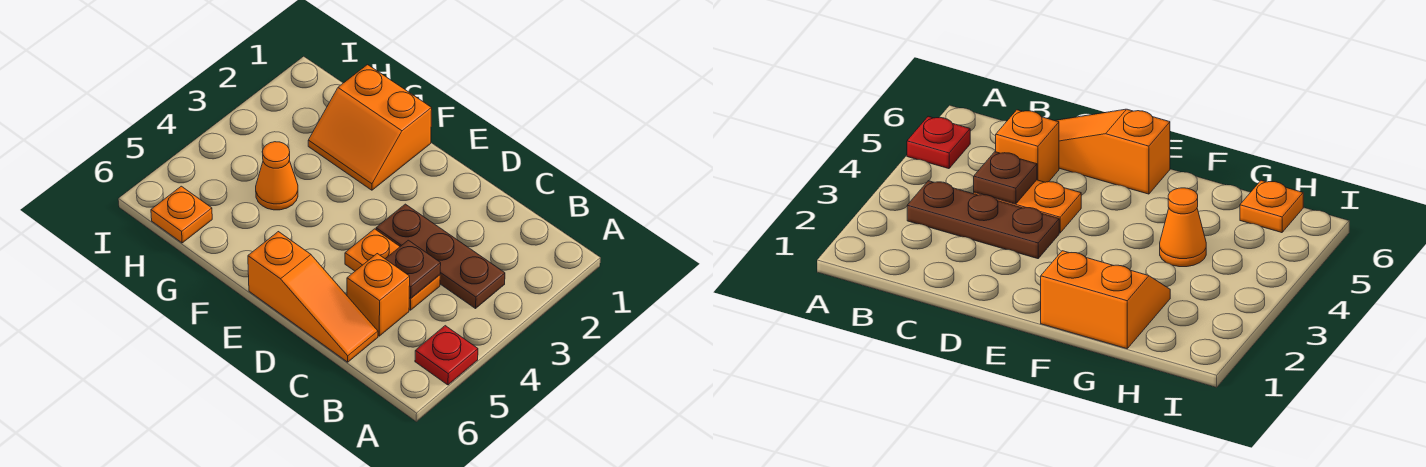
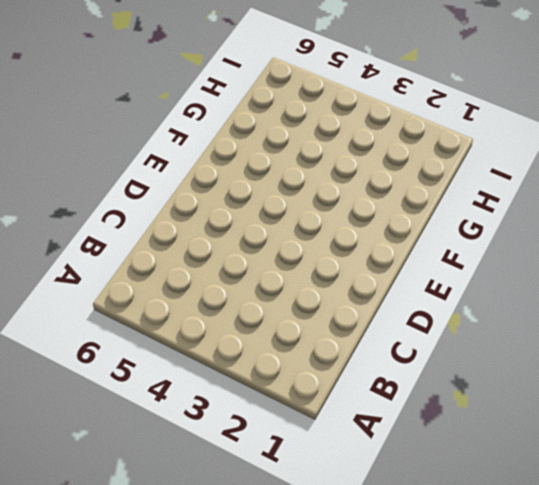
none -> red plate A5 level 1
none -> brown plate B3:D3 level 1

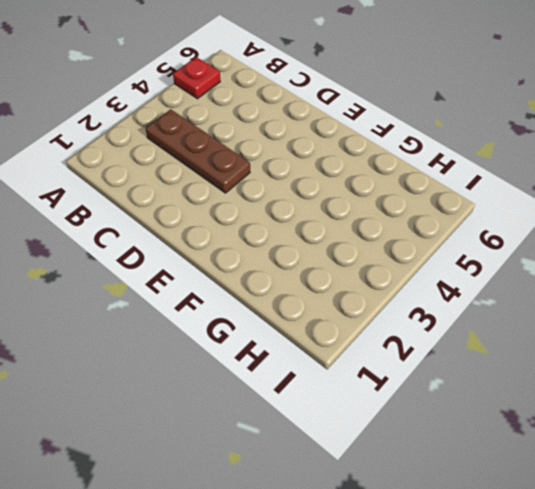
none -> orange plate C4:D4 level 1
none -> orange brick C5 level 1

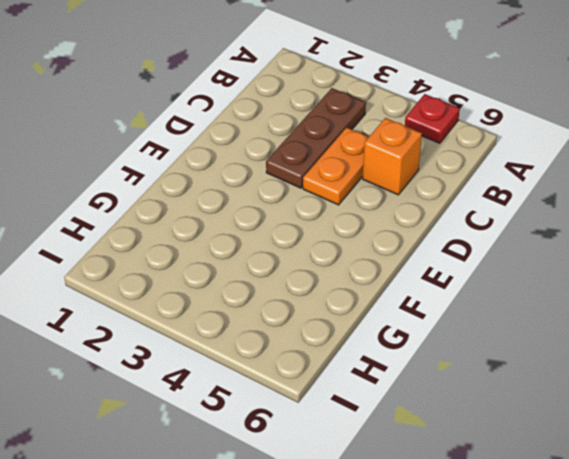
none -> orange slope C6:E6 level 1 top E
none -> orange slope F1:G2 level 1 top 1

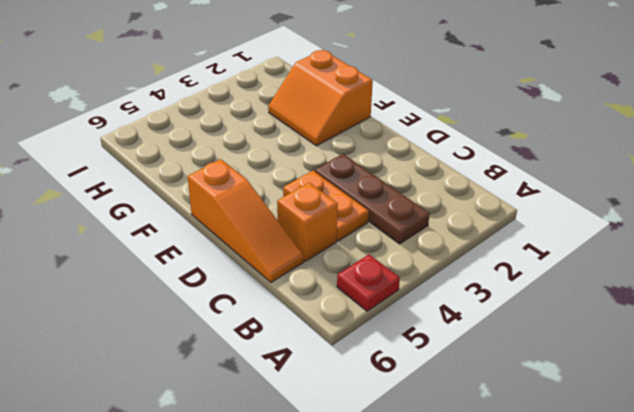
none -> orange cone G4 level 1
none -> orange plate H6 level 1

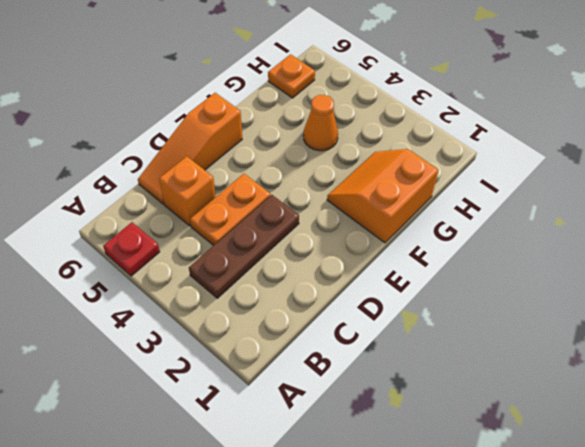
none -> brown plate C4 level 2

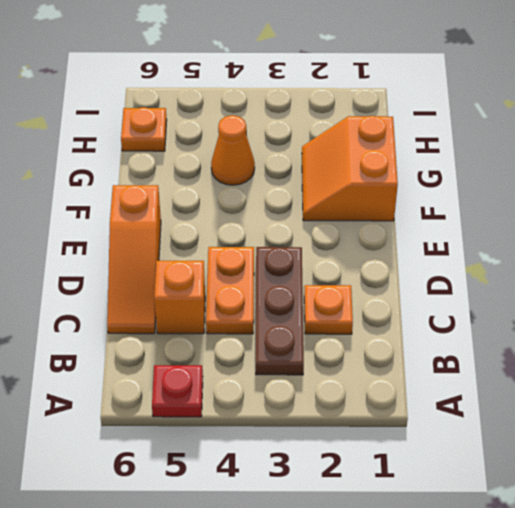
orange plate C2 level 1 -> none
none -> brown plate C4 level 2

